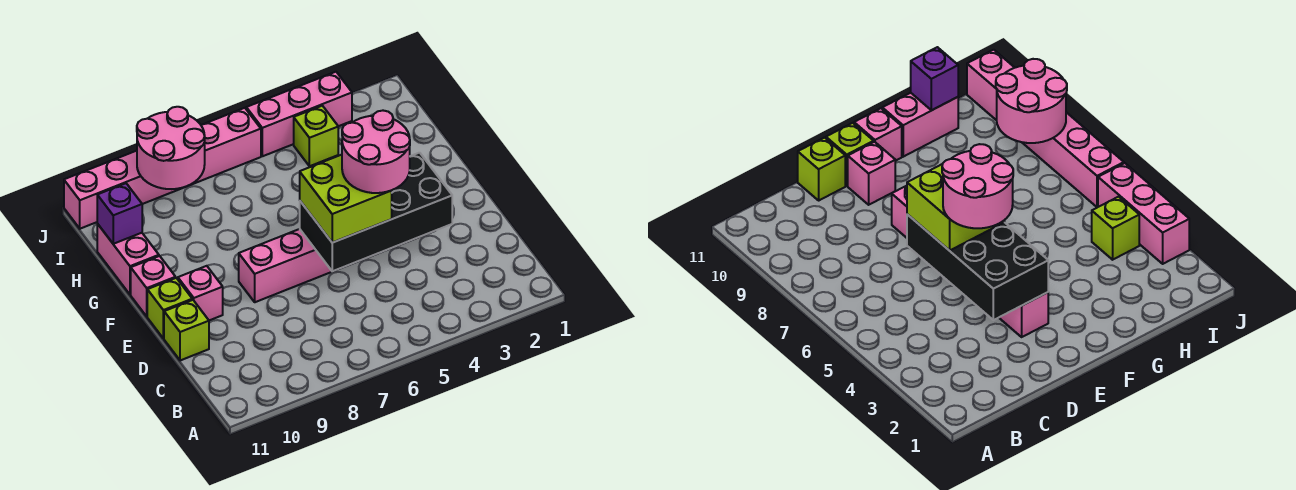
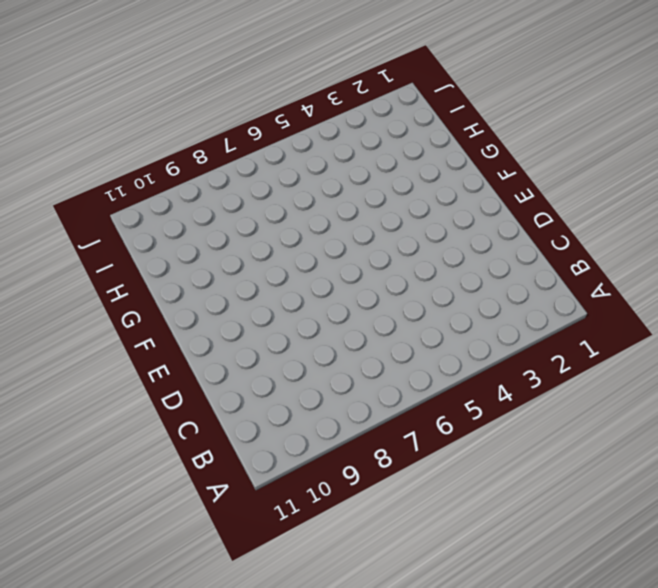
none -> lime brick D11 level 1
none -> pink brick E3:E8 level 1
none -> pink brick E10 level 1

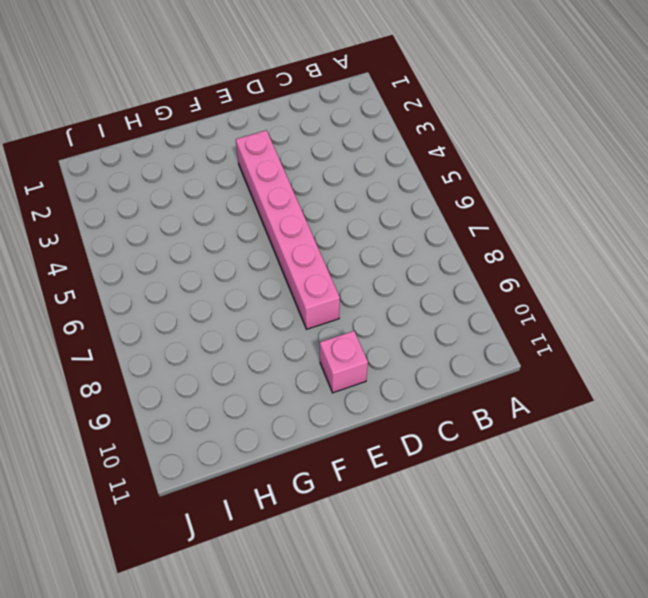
none -> lime brick D11 level 1
none -> lime brick E11 level 1
none -> pink brick F11 level 1

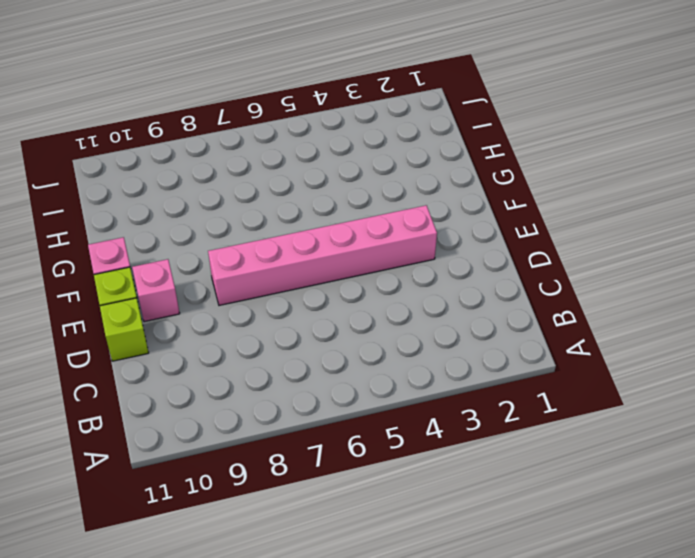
none -> pink brick G11:H11 level 1
none -> lime brick I4 level 1
none -> pink brick J3:J5 level 1

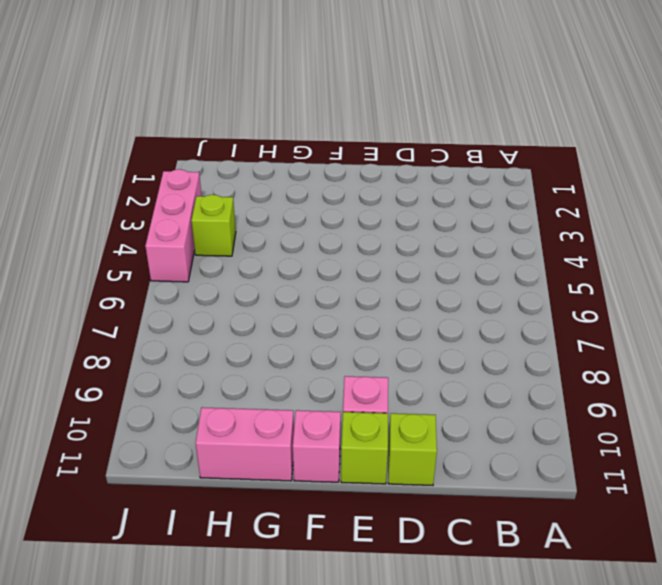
none -> pink brick E3:E8 level 1
none -> pink brick J6:J11 level 1
none -> black brick D3:E6 level 2

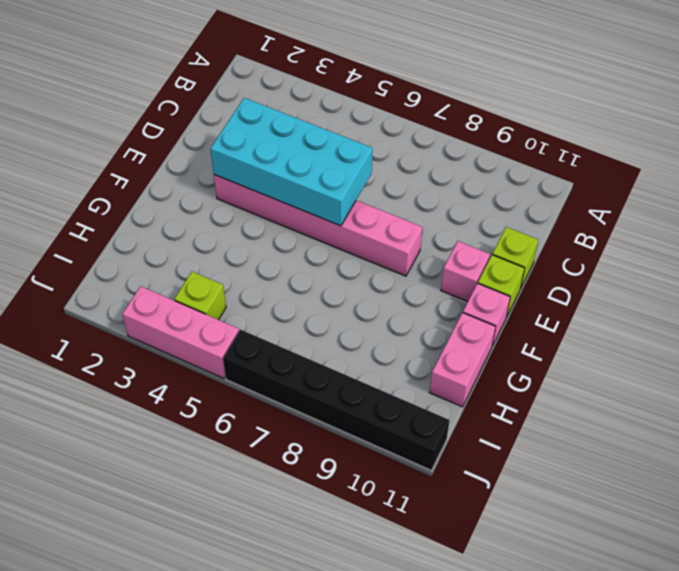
cyan brick D3:E6 level 2 -> black brick D3:E6 level 2
black brick J6:J11 level 1 -> pink brick J6:J11 level 1
none -> purple brick H11 level 2
none -> pink round brick I8:J9 level 2
none -> lime brick D5:E6 level 3

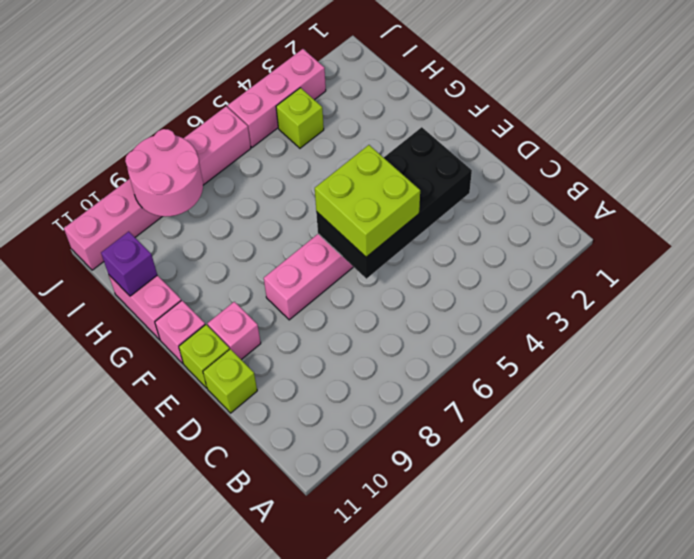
none -> pink round brick D4:E5 level 4

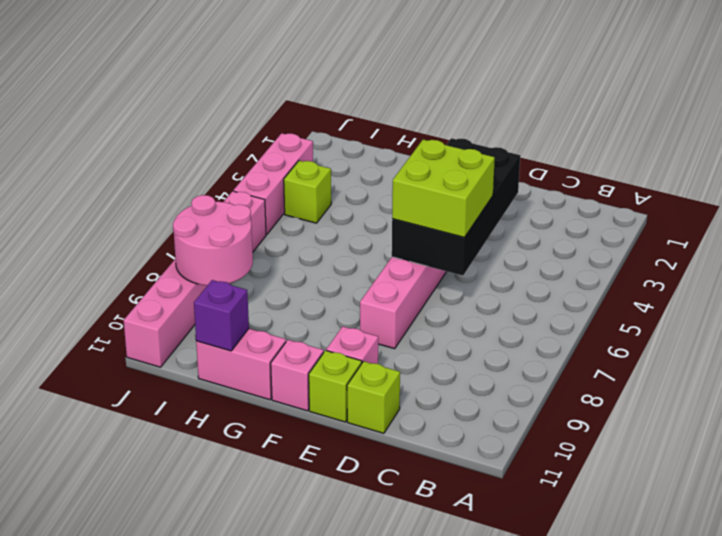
none -> pink round brick D4:E5 level 4

